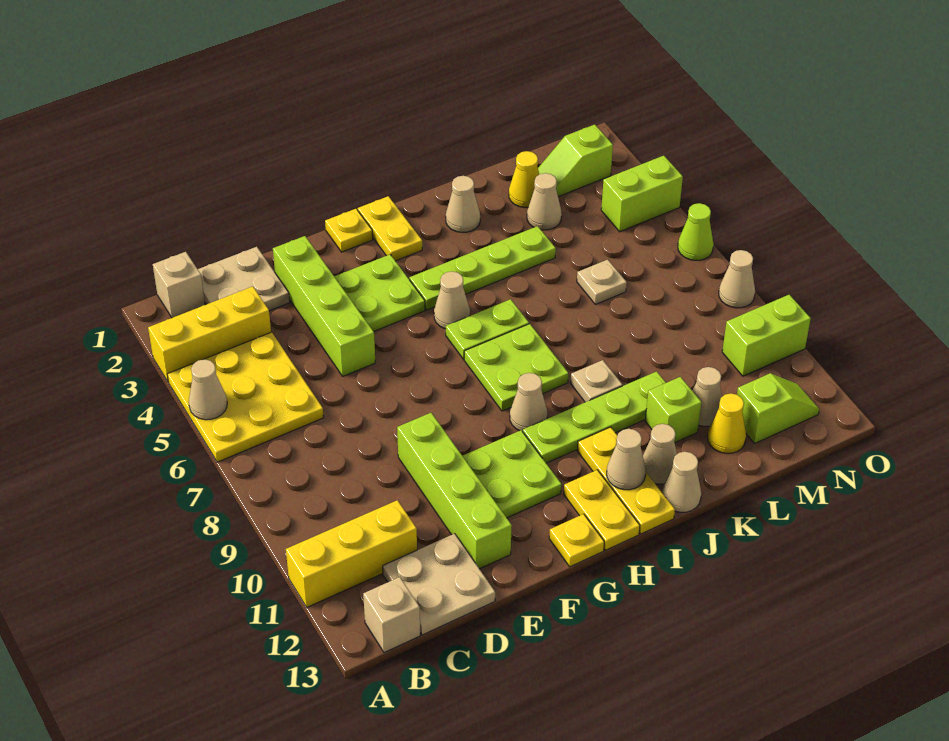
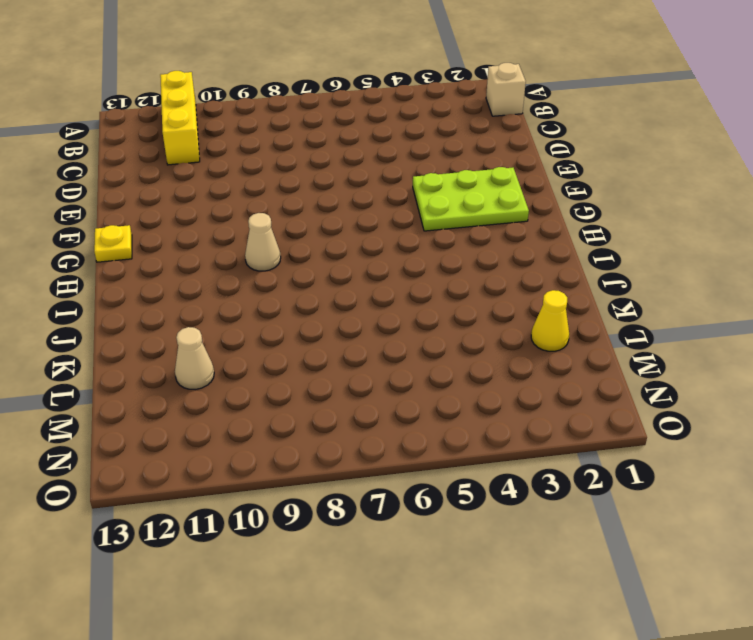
lime plate F2:G4 level 1 -> lime plate F3:G4 level 1
none -> yellow brick A3:C3 level 1
none -> yellow plate A4:C6 level 1
none -> tan brick B13 level 1
none -> tan plate C1:D2 level 1

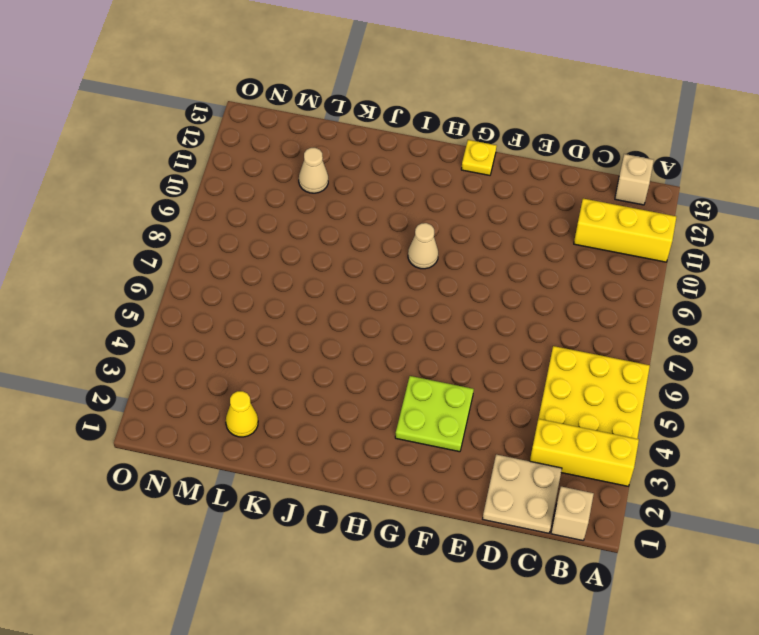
none -> tan plate C12:D13 level 1
none -> lime brick E2:E5 level 1
none -> lime brick E9:E12 level 1
none -> lime plate F10:G11 level 1

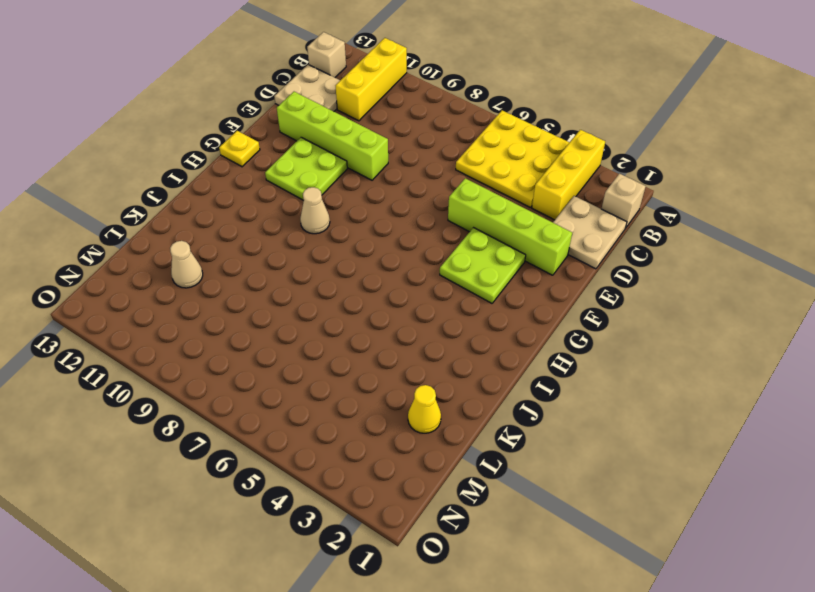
none -> yellow plate G1 level 1
none -> yellow plate H1:H2 level 1
none -> lime plate H4:K4 level 1
none -> tan cone H5 level 1

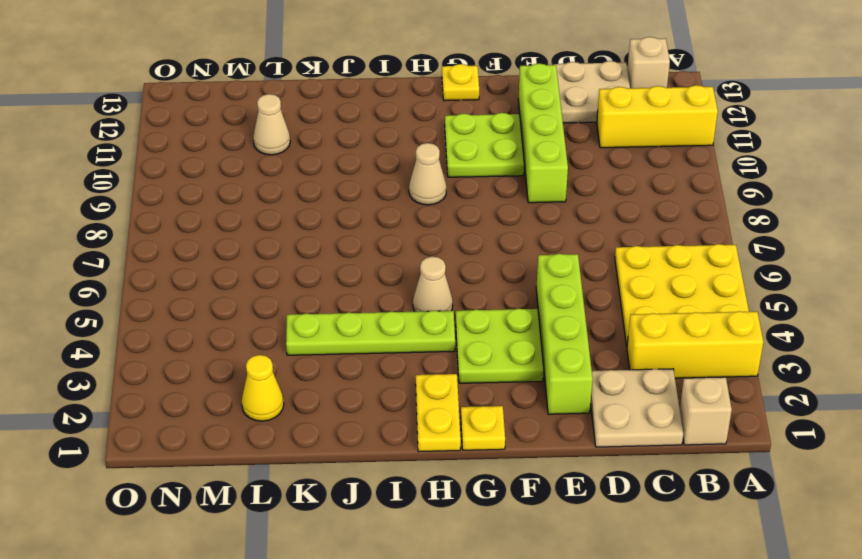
none -> lime plate H6:I6 level 1
none -> lime plate H7:I8 level 1
none -> lime plate H10:K10 level 1
none -> yellow plate H12:H13 level 1

